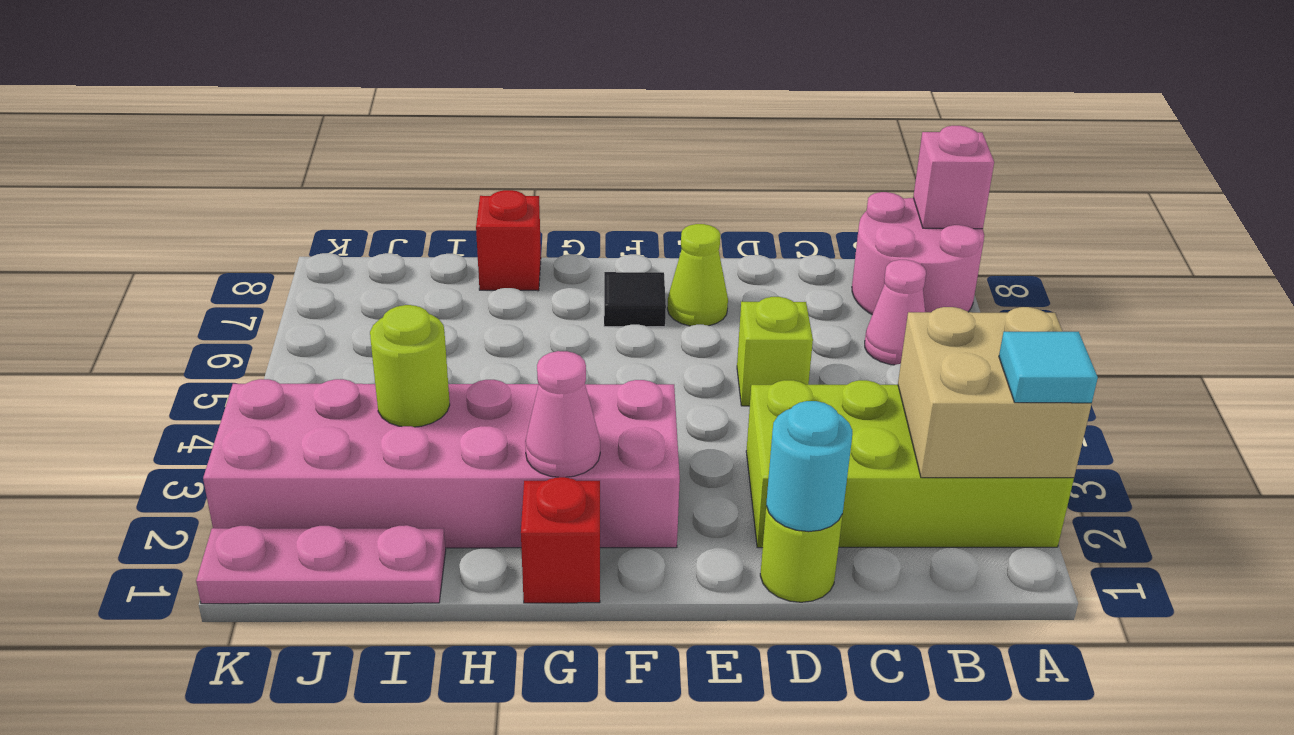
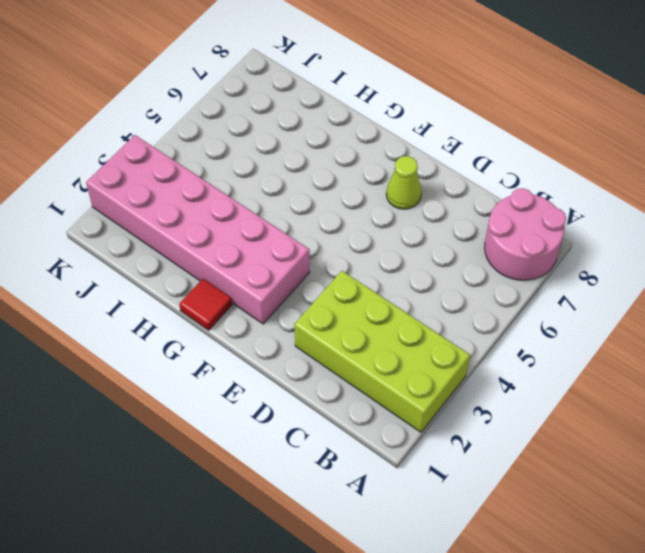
red tile G1 level 1 -> red brick G1 level 1
none -> pink cone B6 level 1
none -> lime round brick D1 level 1
none -> lime brick D5 level 1

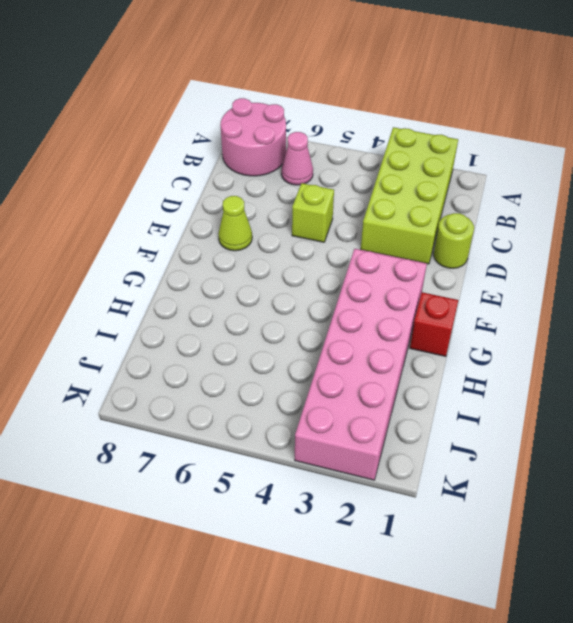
none -> black tile F7 level 1
none -> red brick H8 level 1
none -> pink plate I1:K1 level 1

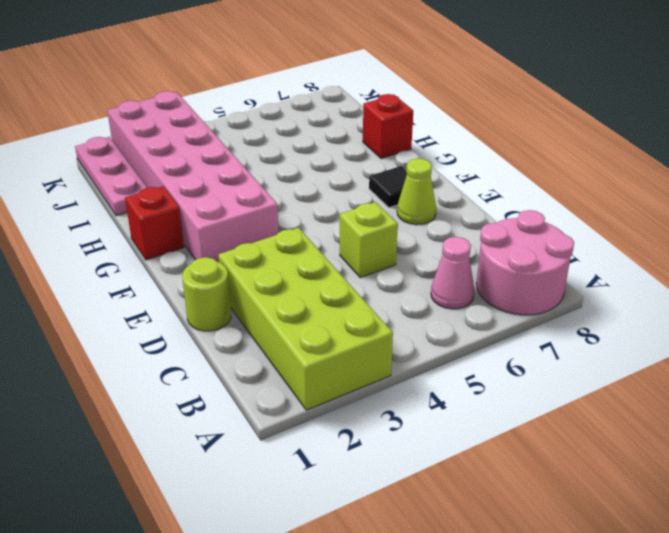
none -> tan brick A2:B3 level 2
none -> pink brick A8 level 2
none -> cyan round brick D1 level 2

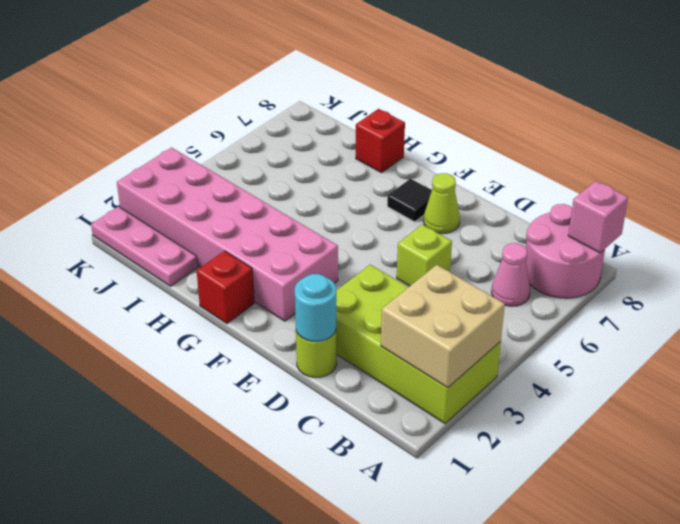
none -> pink cone G2 level 2
none -> lime round brick I3 level 2
none -> cyan tile A2 level 3

